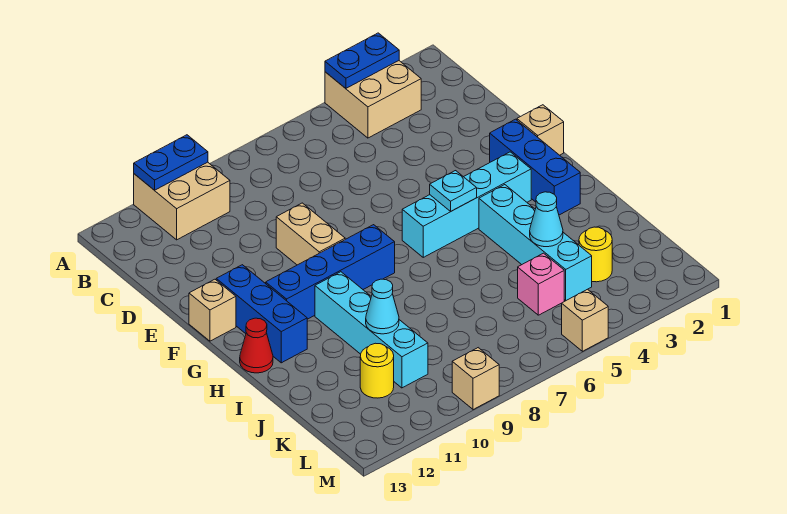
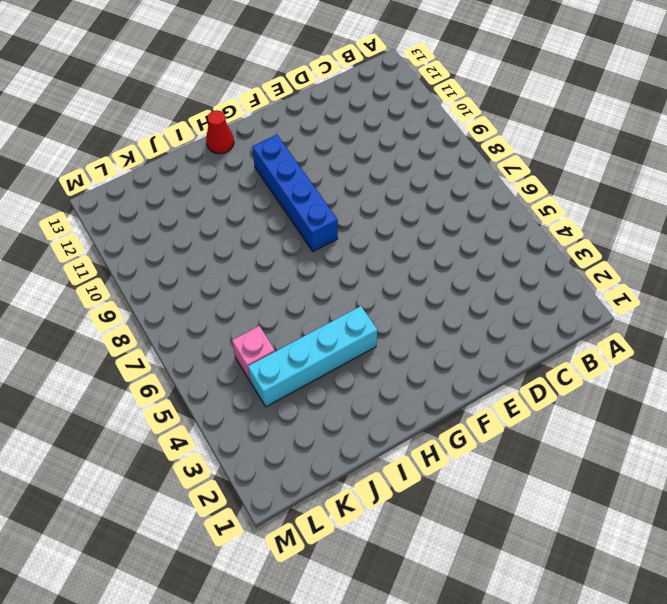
none -> tan brick A3:B4 level 1
none -> tan brick A10:B11 level 1
none -> tan brick E9:F9 level 1

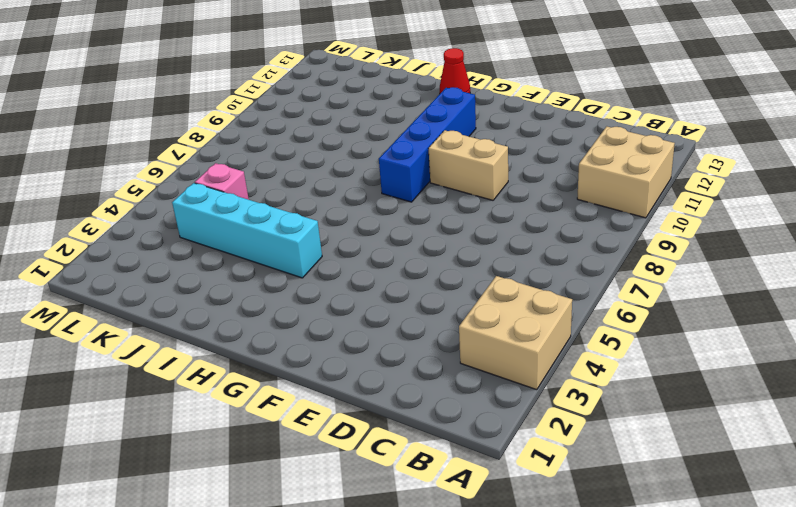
none -> tan brick F1 level 1
none -> blue brick F2:H2 level 1
none -> blue brick F12:H12 level 1

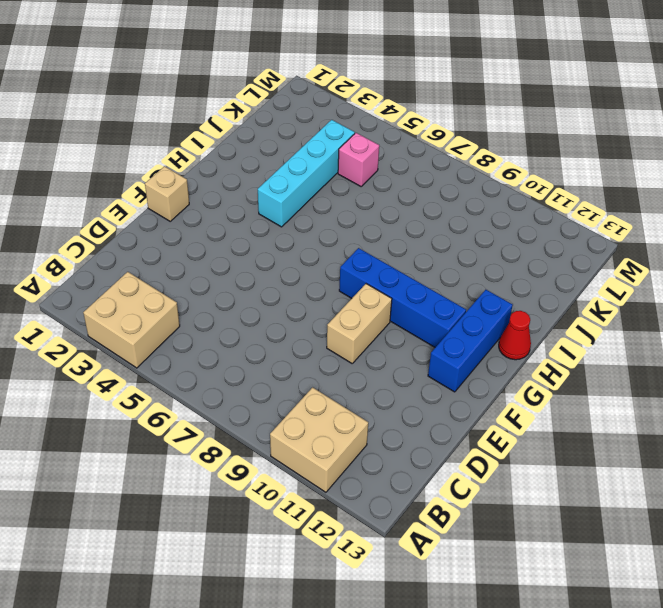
none -> blue brick F2:H2 level 1
none -> tan brick F13 level 1
none -> cyan brick G3:G6 level 1

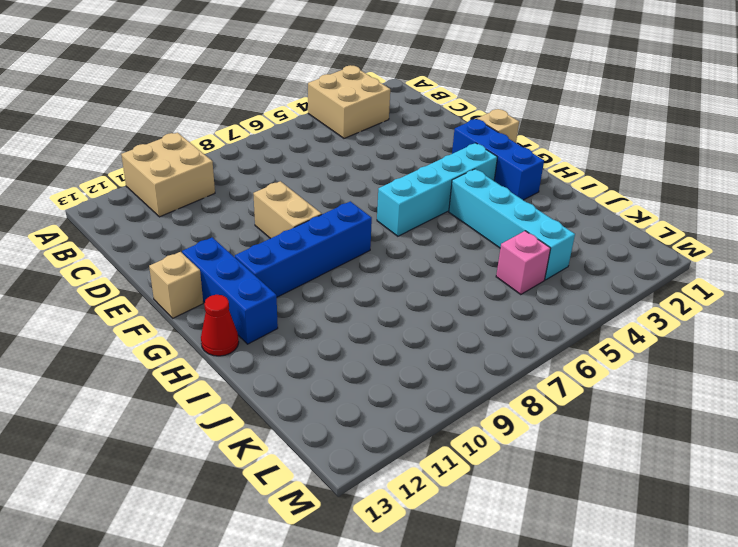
none -> cyan brick H10:K10 level 1
none -> yellow round brick K3 level 1
none -> yellow round brick K11 level 1

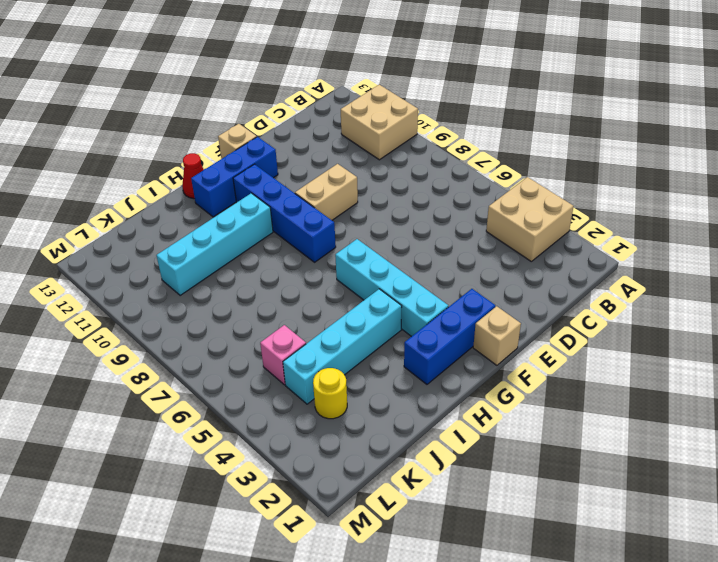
none -> yellow round brick K11 level 1
none -> tan brick M5 level 1
none -> tan brick M9 level 1

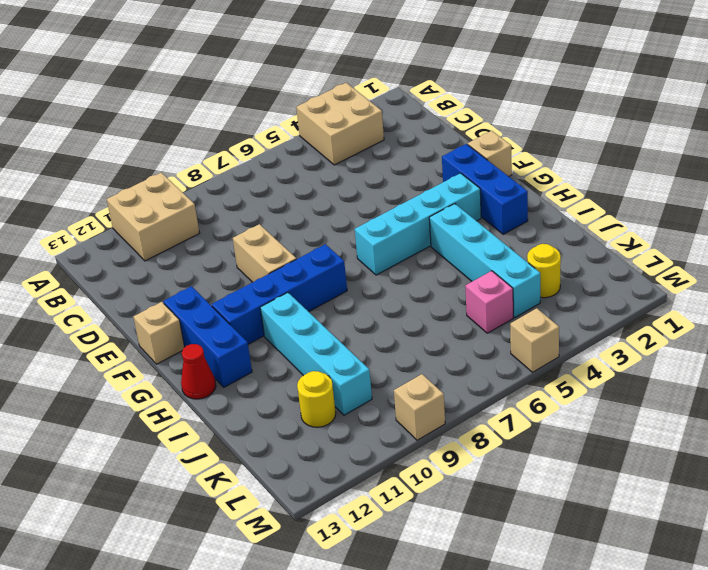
none -> blue plate A3:A4 level 2
none -> blue plate A10:A11 level 2
none -> cyan plate G5 level 2

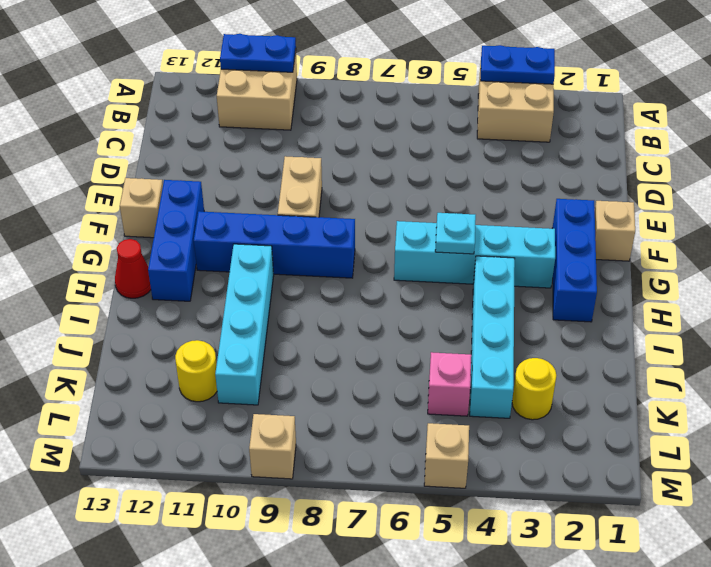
none -> cyan cone J4 level 2
none -> cyan cone J10 level 2

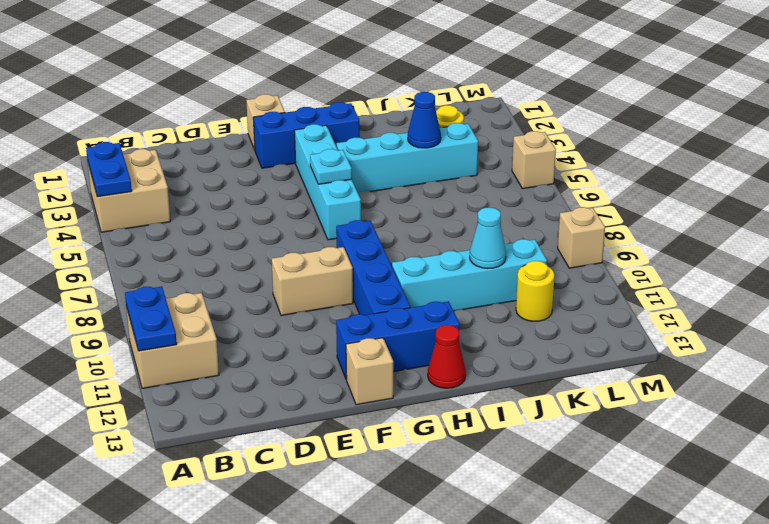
blue cone J4 level 2 -> cyan cone J4 level 2
none -> pink brick K5 level 1

